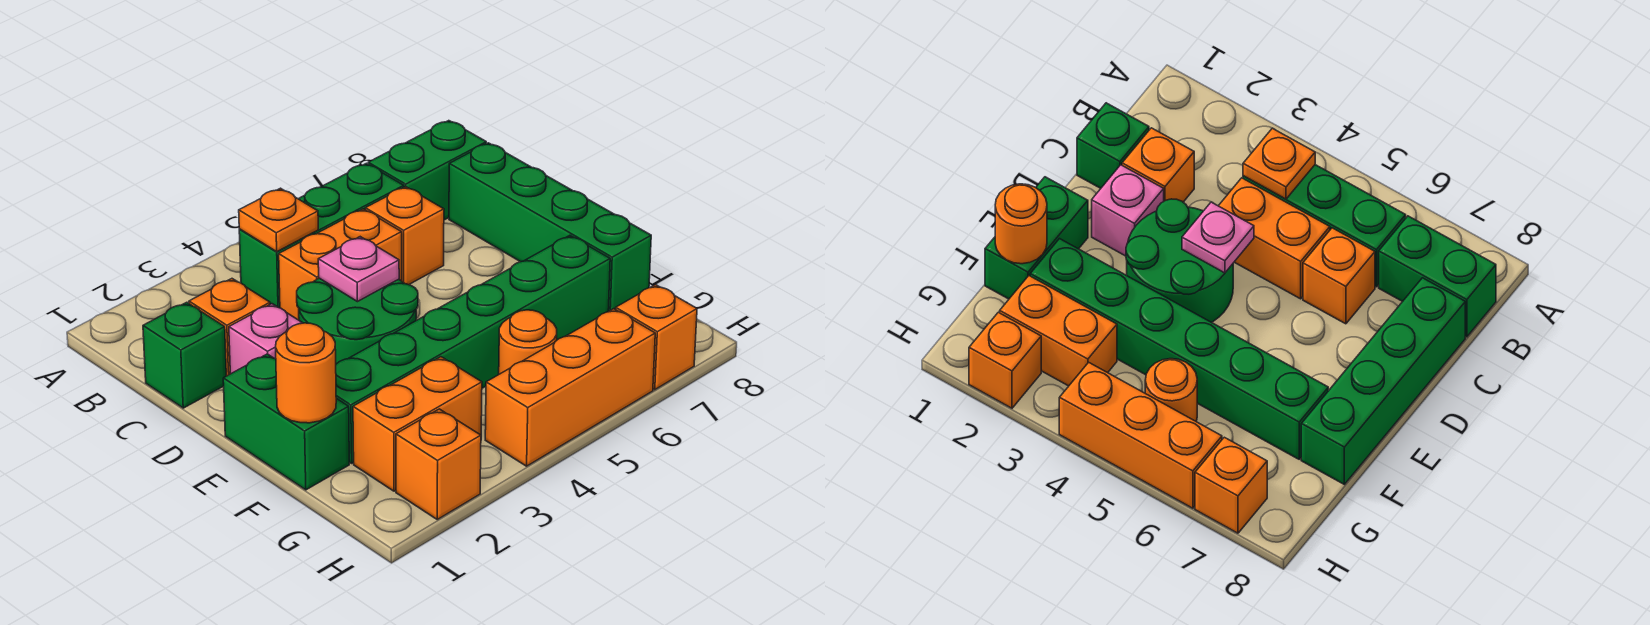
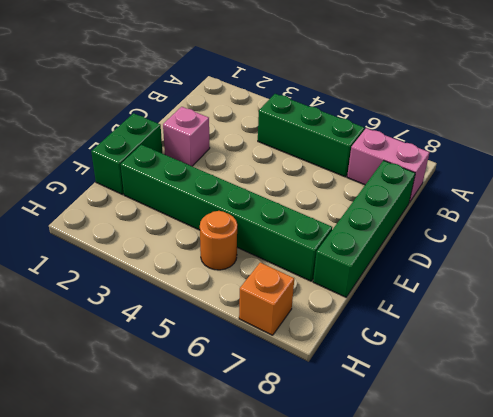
pink brick B7:B8 level 1 -> green brick B7:B8 level 1
none -> green brick C1 level 1
none -> orange brick C2 level 1
none -> orange brick C4:C5 level 1

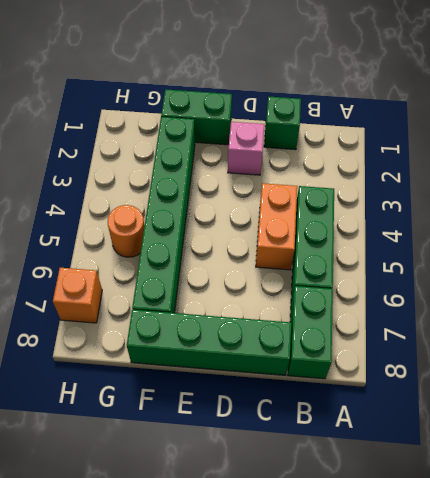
none -> orange brick C2 level 1
none -> orange brick C6 level 1
none -> green round brick D3:E4 level 1

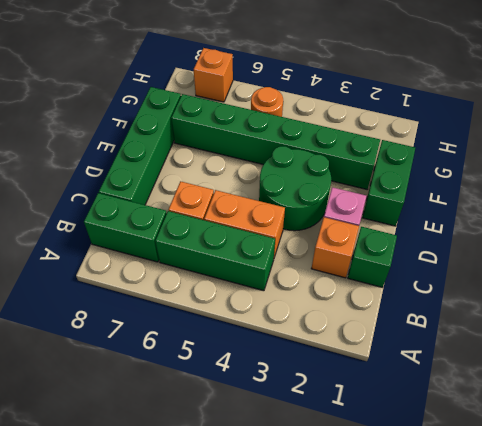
none -> orange brick G2:G3 level 1
none -> orange brick H2 level 1
none -> orange brick H4:H6 level 1

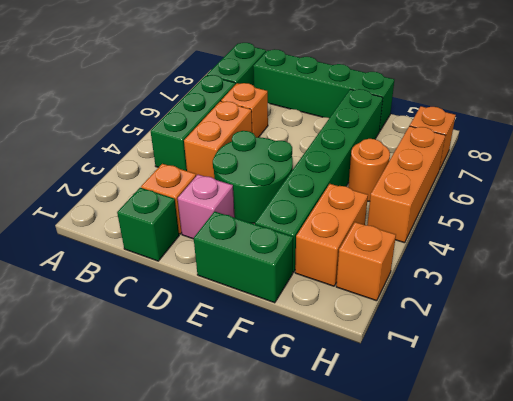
none -> orange plate B4 level 2
none -> pink plate D4 level 2
none -> orange round brick F1 level 2

